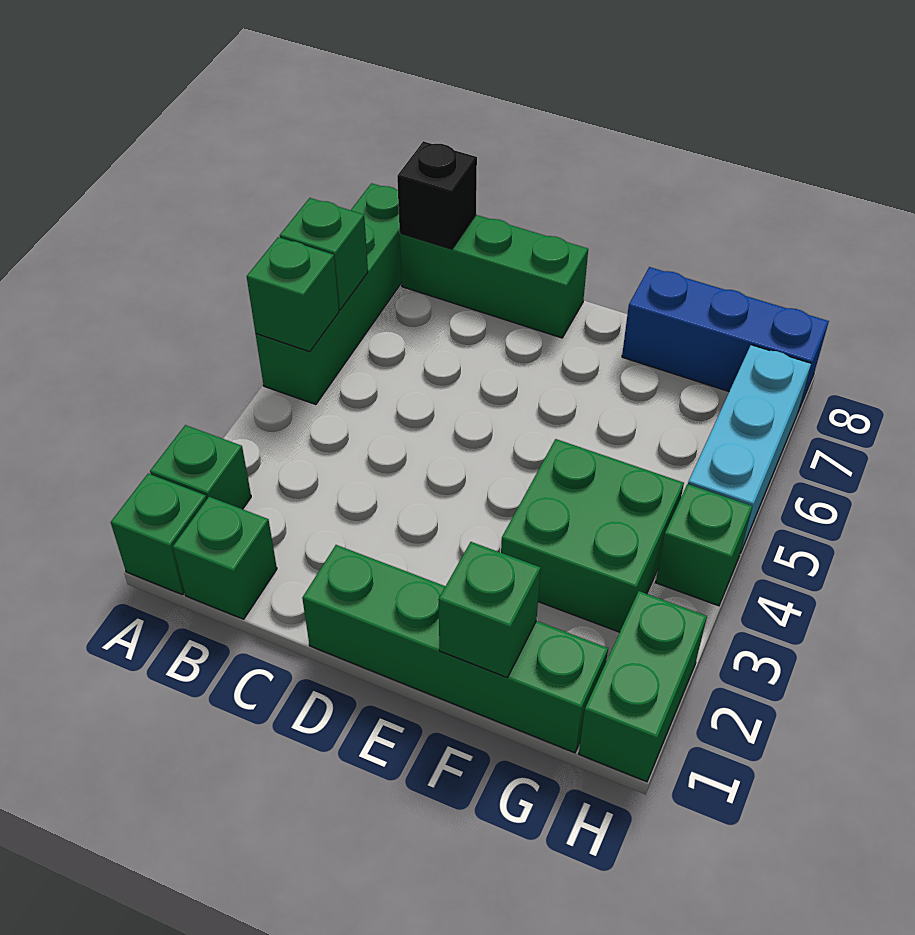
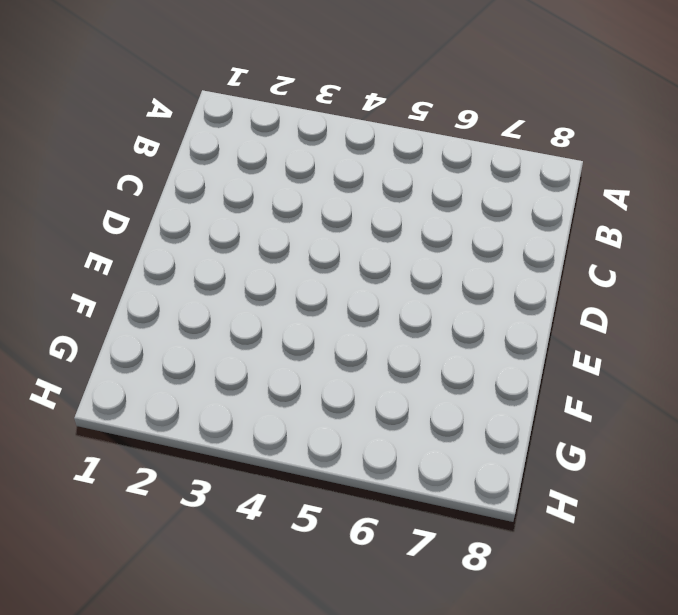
none -> green brick A1 level 1
none -> green brick A2 level 1
none -> green brick A5:A8 level 1

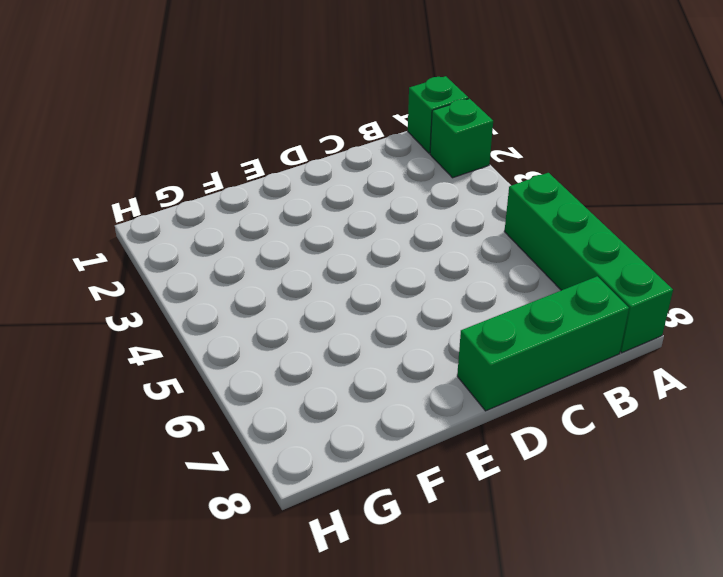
none -> green brick B1 level 1
none -> green brick D1:G1 level 1
none -> green brick F3:G4 level 1

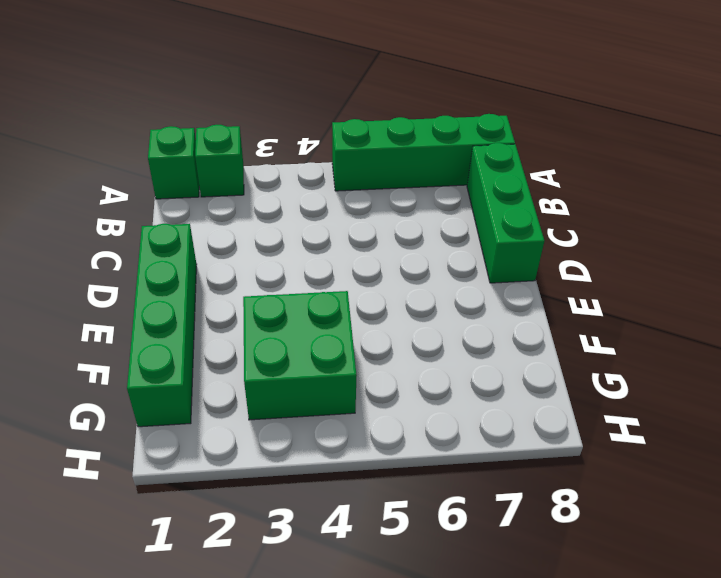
none -> green brick B1 level 1
none -> blue brick F8:H8 level 1
none -> green brick H1:H2 level 1

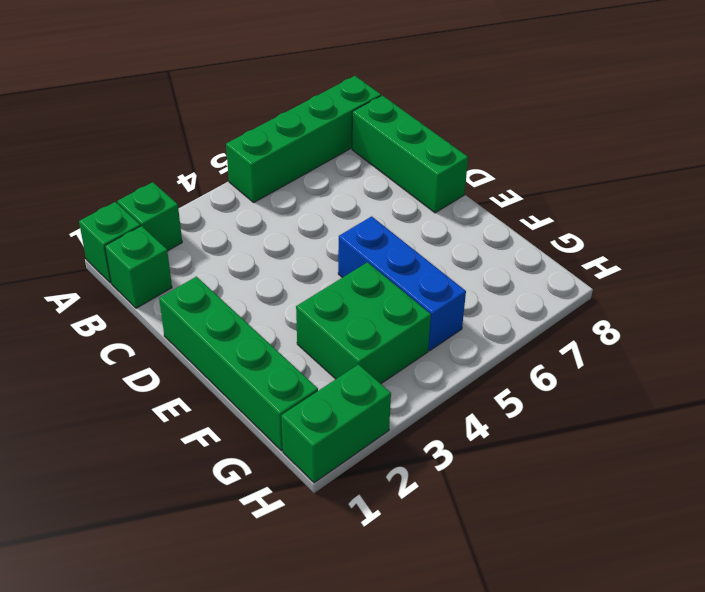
blue brick E5:G5 level 1 -> blue brick F8:H8 level 1
none -> green brick H4 level 1
none -> cyan brick H5:H7 level 1
none -> green brick A5 level 2

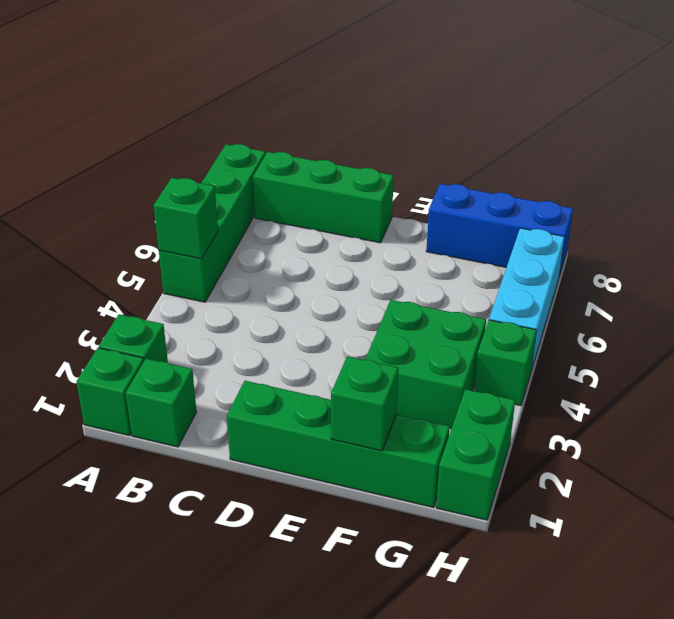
none -> green brick A6 level 2
none -> black brick B8 level 2

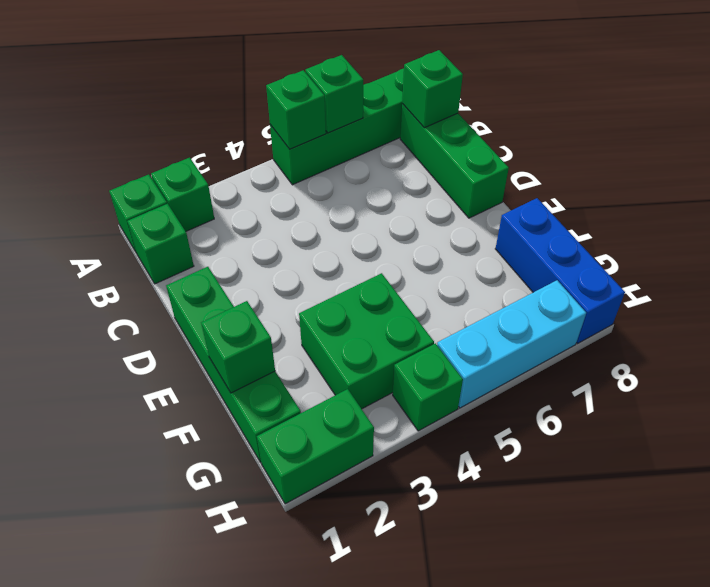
green brick B8 level 2 -> black brick B8 level 2

